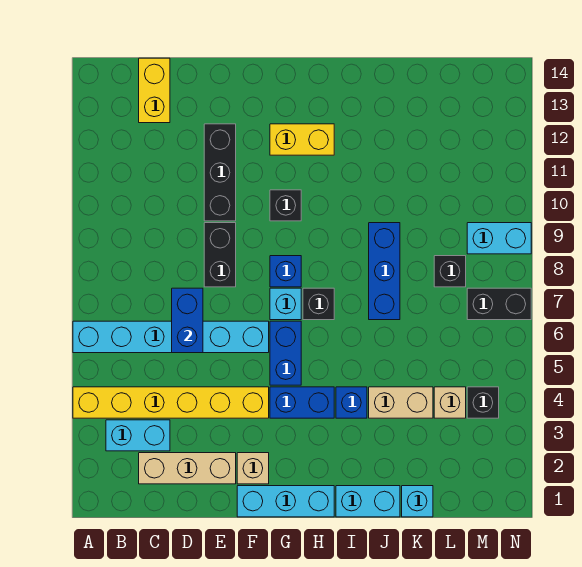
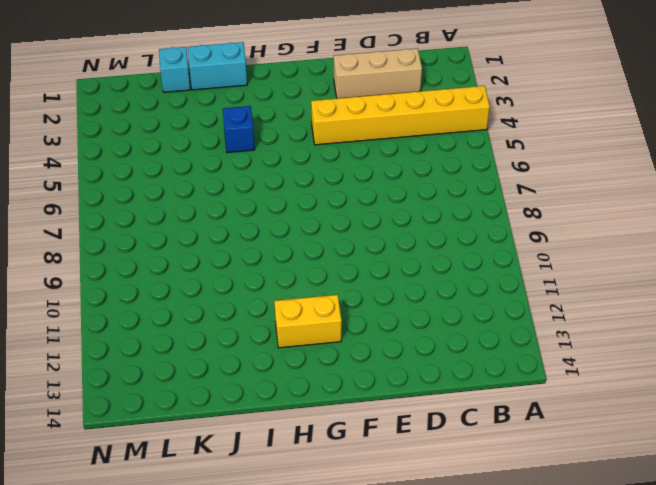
none -> cyan brick A6:F6 level 1
none -> cyan brick B3:C3 level 1
none -> yellow brick C13:C14 level 1

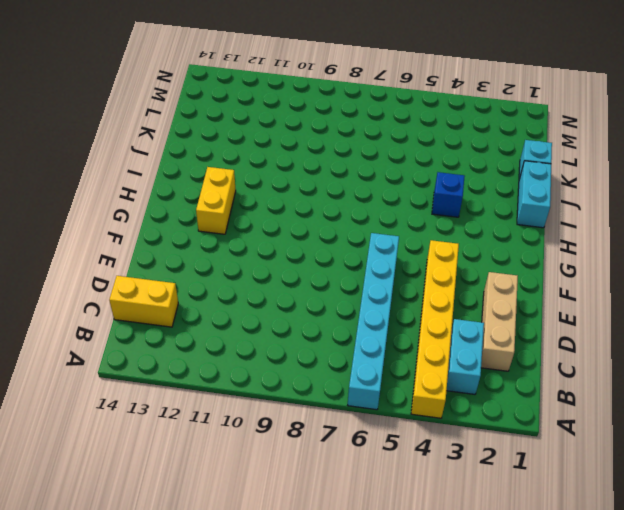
none -> black brick E8:E9 level 1
none -> black brick E10:E12 level 1
none -> cyan brick F1:H1 level 1

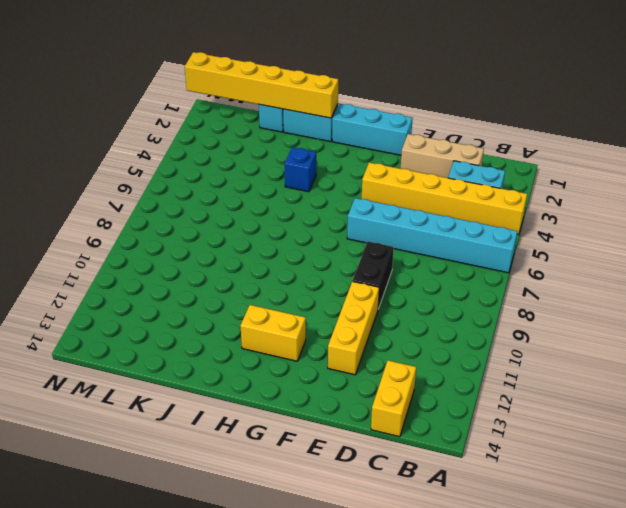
yellow brick E10:E12 level 1 -> black brick E10:E12 level 1
yellow brick I1:N1 level 2 -> none
none -> tan brick F2 level 1
none -> blue brick G4:H4 level 1
none -> blue brick G5:G6 level 1

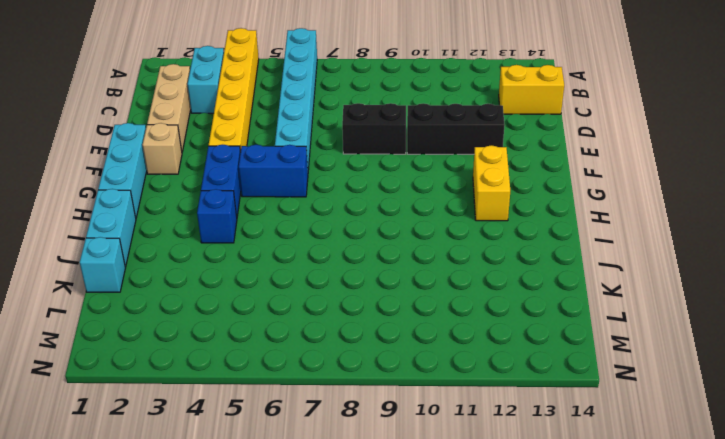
none -> cyan brick G7 level 1
none -> blue brick G8 level 1
none -> black brick G10 level 1

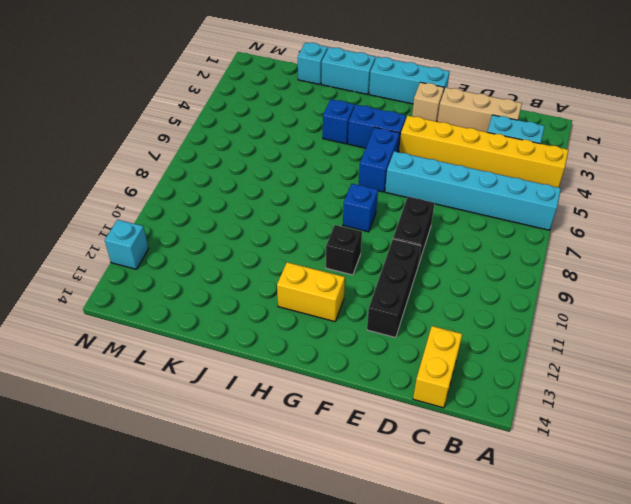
cyan brick N12 level 1 -> cyan brick G7 level 1
none -> black brick H7 level 1
none -> tan brick J4:K4 level 1
none -> blue brick J7:J9 level 1

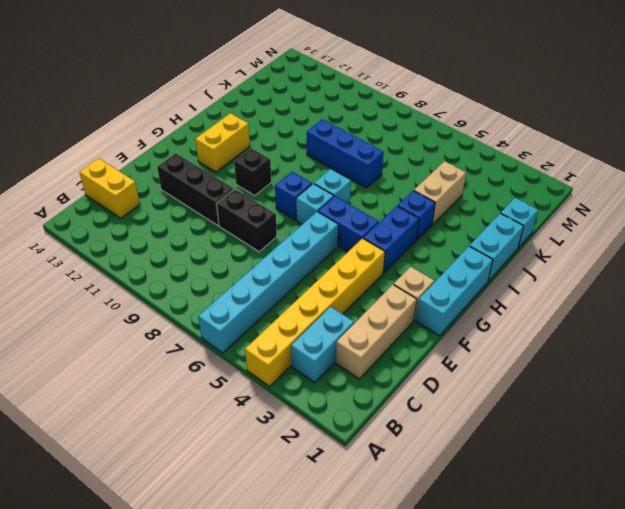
cyan brick H7 level 1 -> black brick H7 level 1
none -> tan brick L4 level 1
none -> black brick L8 level 1
none -> black brick M4 level 1

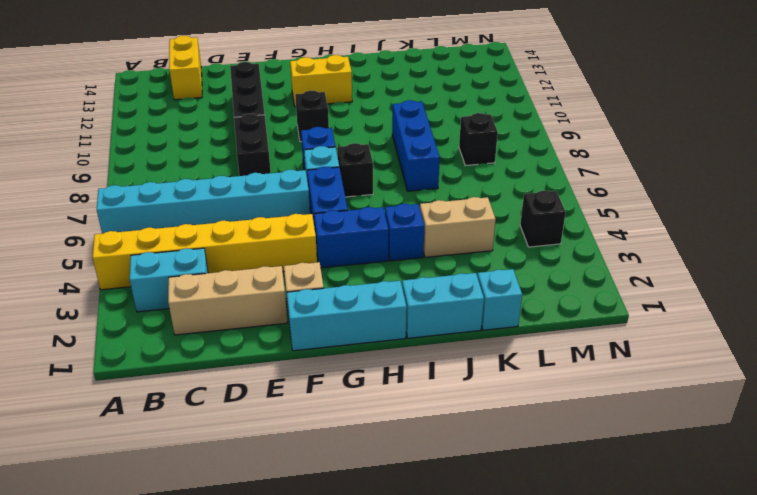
none -> tan brick L4 level 1
none -> black brick M7:N7 level 1
none -> cyan brick M9:N9 level 1

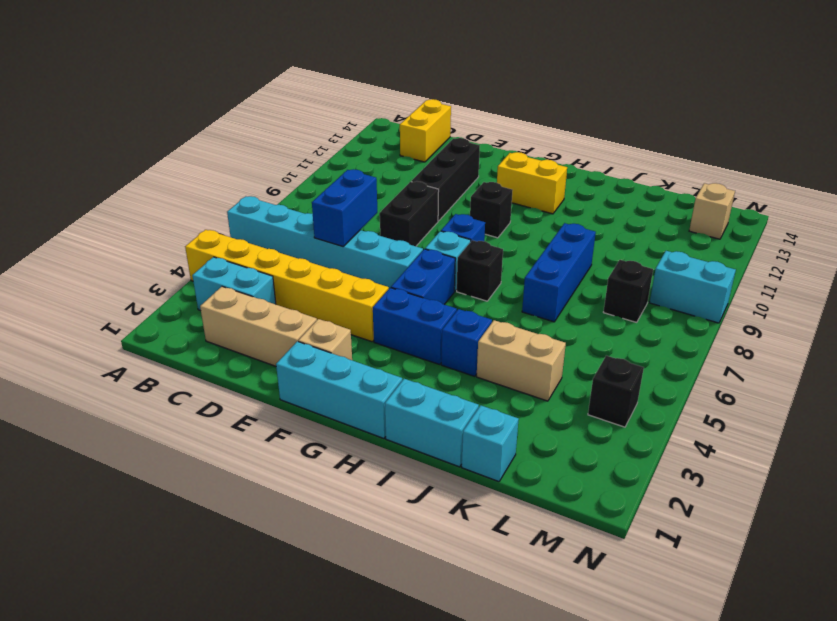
tan brick M13 level 1 -> tan brick L4 level 1
none -> black brick M7:N7 level 1

